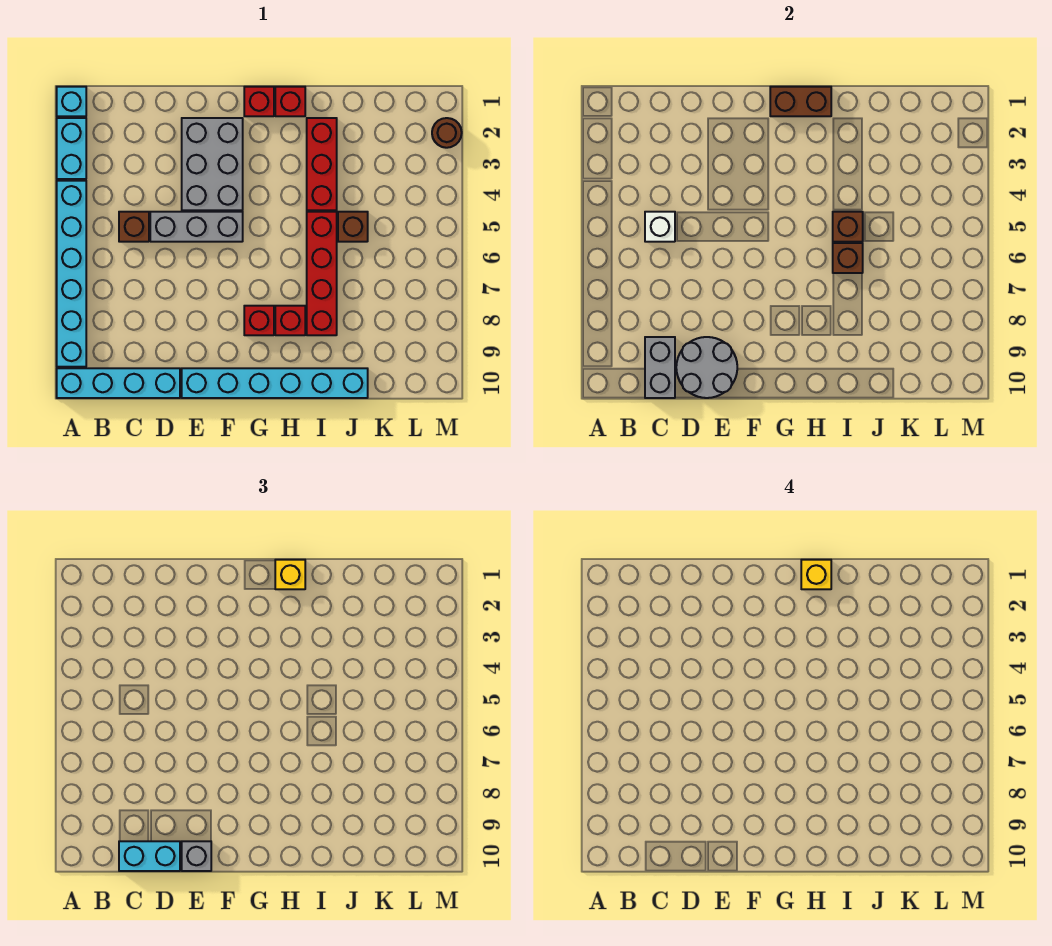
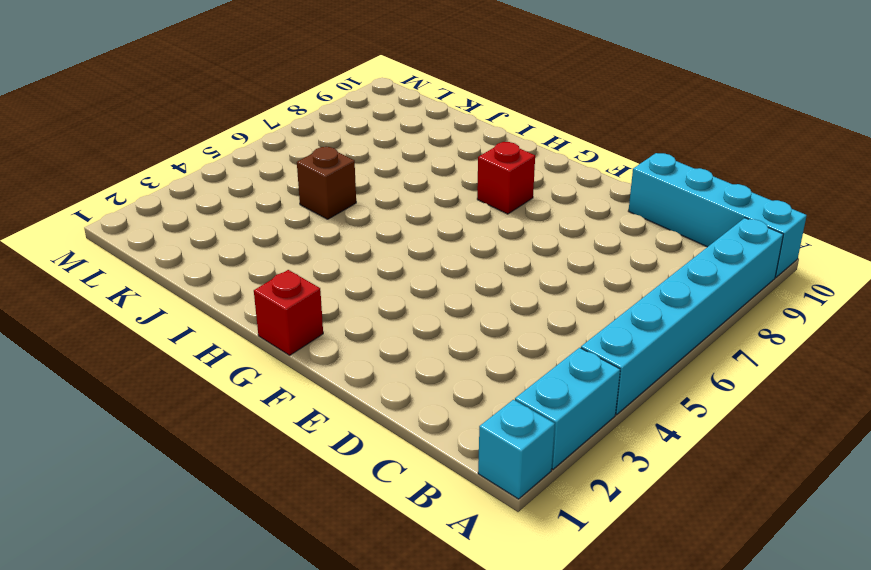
none -> brown brick C5 level 1
none -> grey brick D5:F5 level 1
none -> grey brick E2:F4 level 1

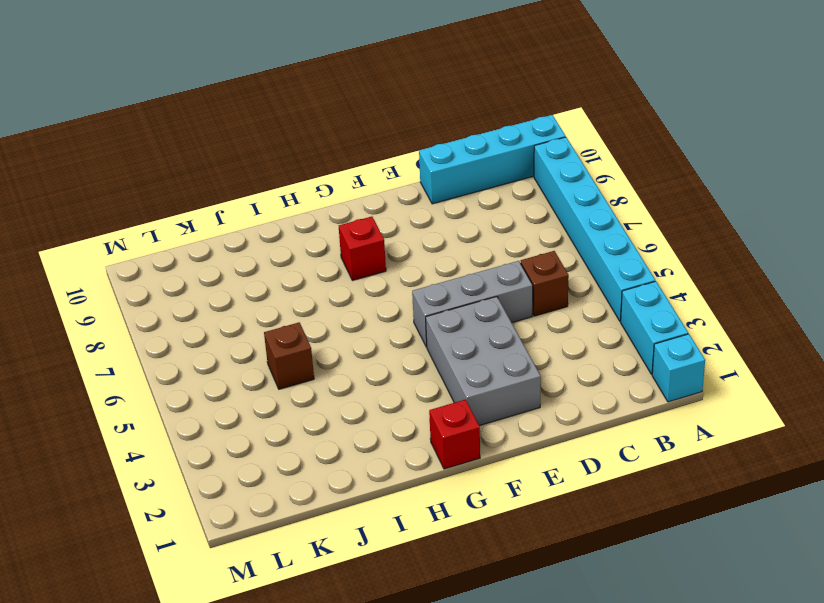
none -> cyan brick E10:J10 level 1
none -> red brick H1 level 1
none -> red brick H8 level 1

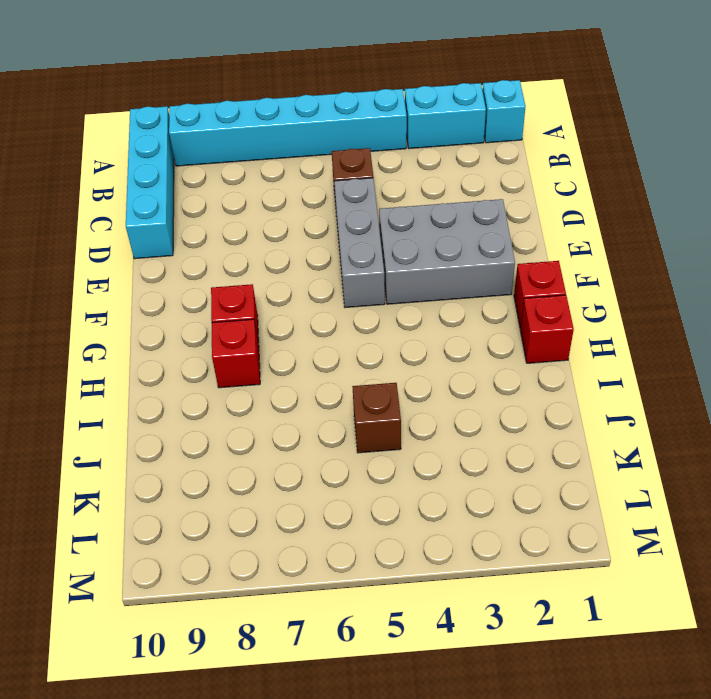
none -> cyan brick E10:J10 level 1
none -> red brick I2:I4 level 1
none -> red brick I5:I8 level 1

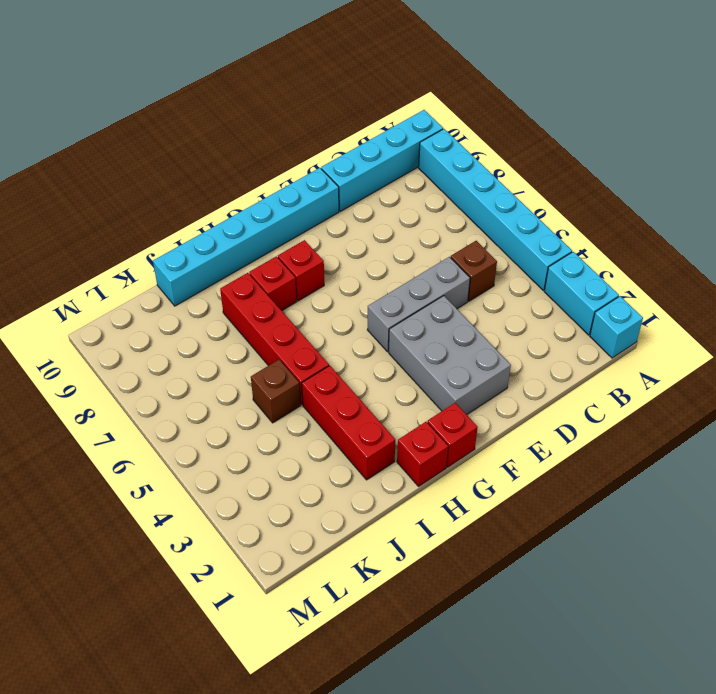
none -> brown round brick M2 level 1
none -> white brick C5 level 2
none -> grey brick C9:C10 level 2

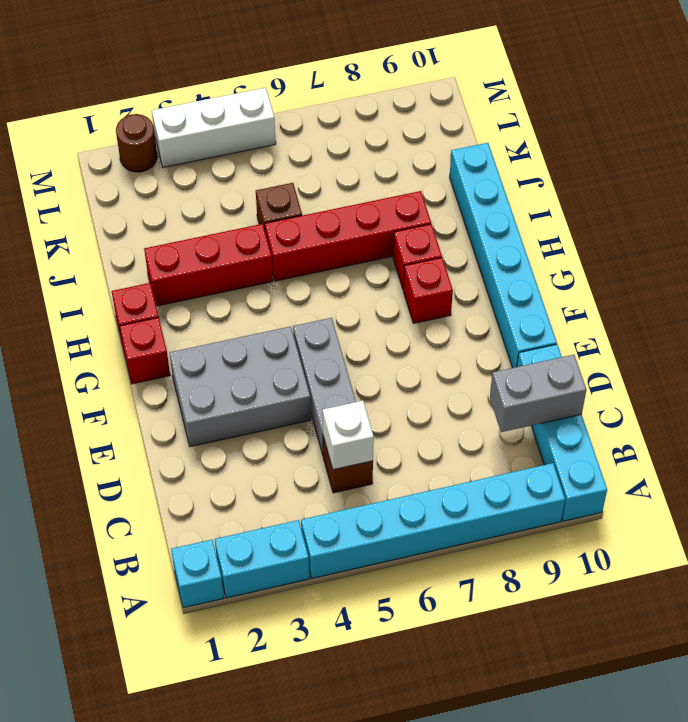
white brick M3:M5 level 1 -> none
none -> grey round brick D9:E10 level 2
none -> brown brick G1:H1 level 2
none -> brown brick I5 level 2

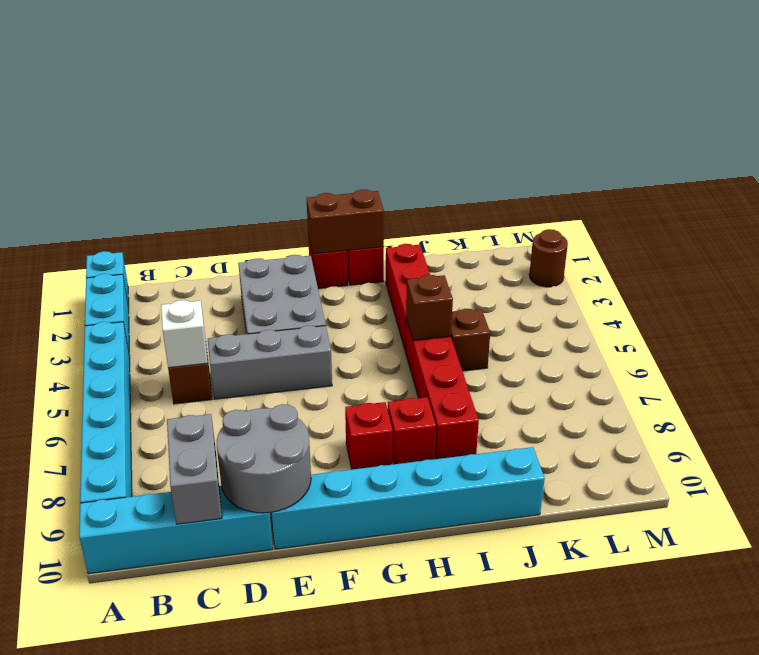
none -> brown brick I6 level 2
none -> cyan brick C10:D10 level 3
none -> grey brick E10 level 3

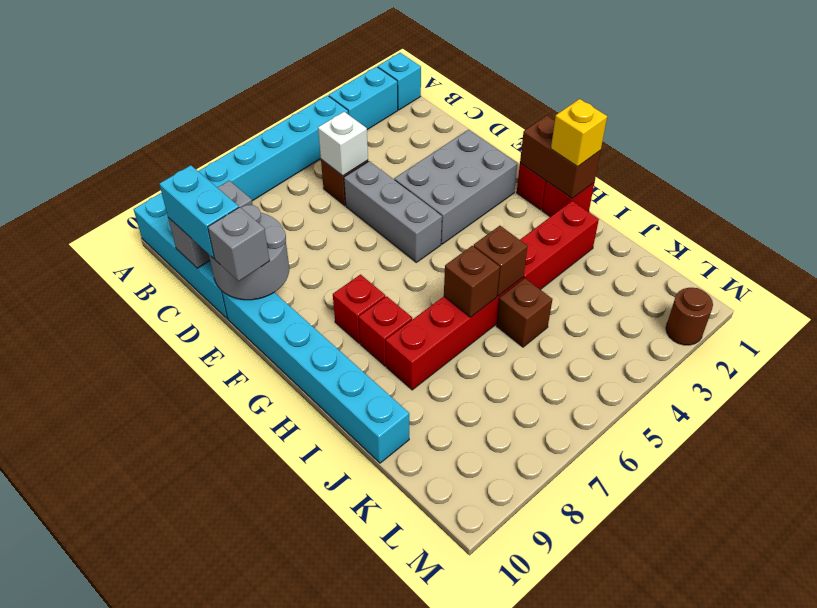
none -> yellow brick H1 level 4

